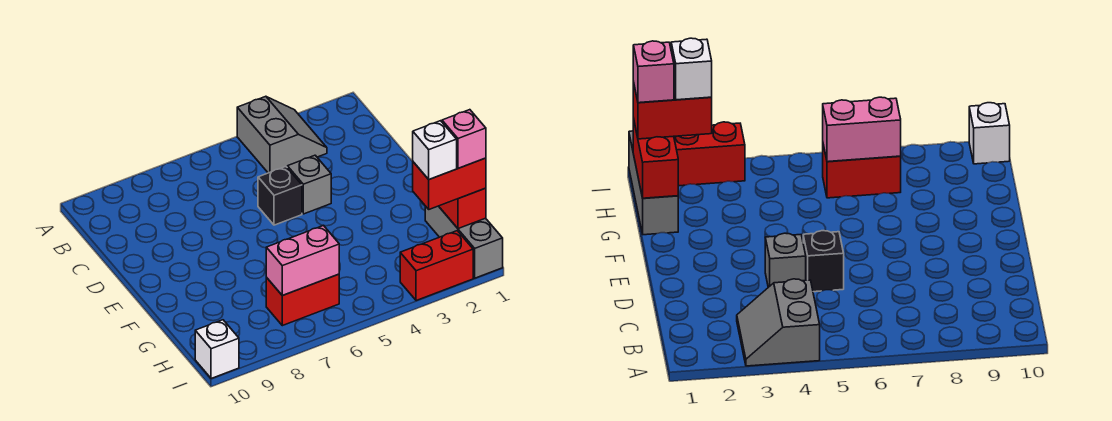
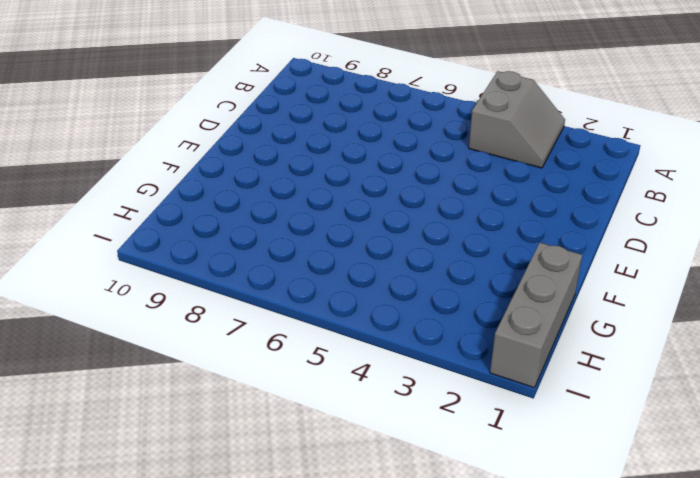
none -> grey brick D4 level 1
none -> black brick D5 level 1
none -> red brick H6:H7 level 1

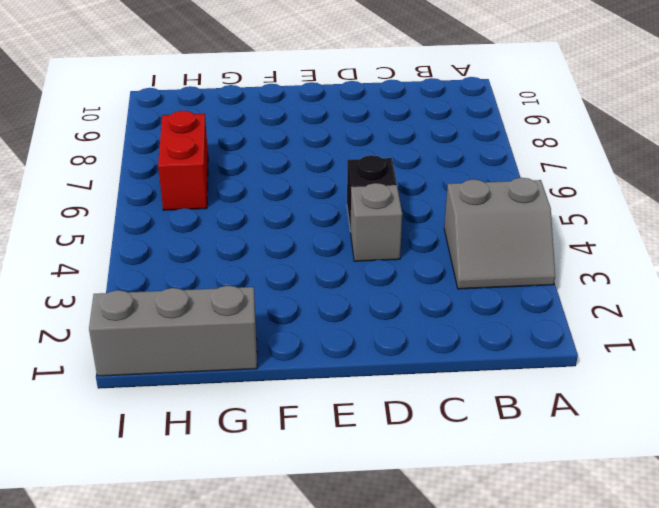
none -> red brick I2:I3 level 1
none -> white brick I10 level 1
none -> red brick G1:H1 level 2

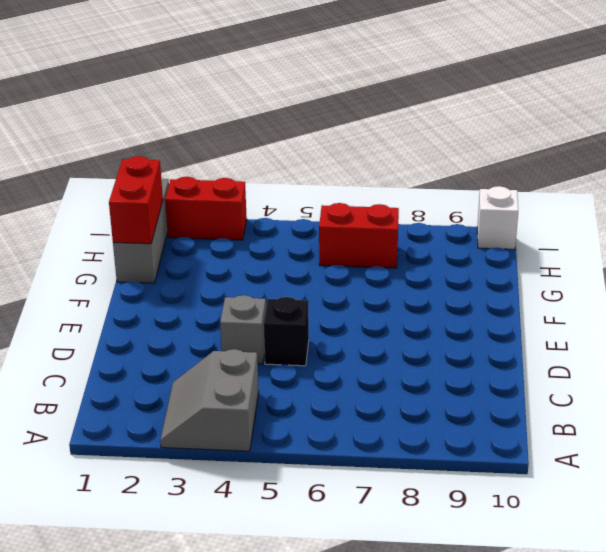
none -> pink brick H6:H7 level 2
none -> red brick H1:H2 level 3
none -> pink brick H1 level 4

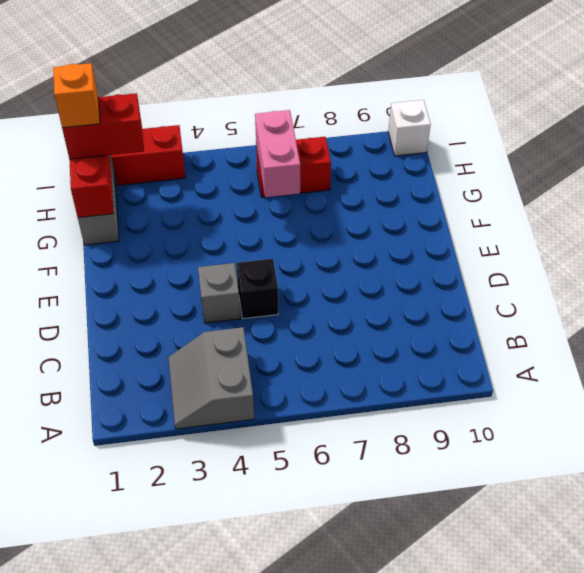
pink brick G6:H6 level 2 -> pink brick H6:H7 level 2
orange brick H1 level 4 -> pink brick H1 level 4
none -> white brick H2 level 4

